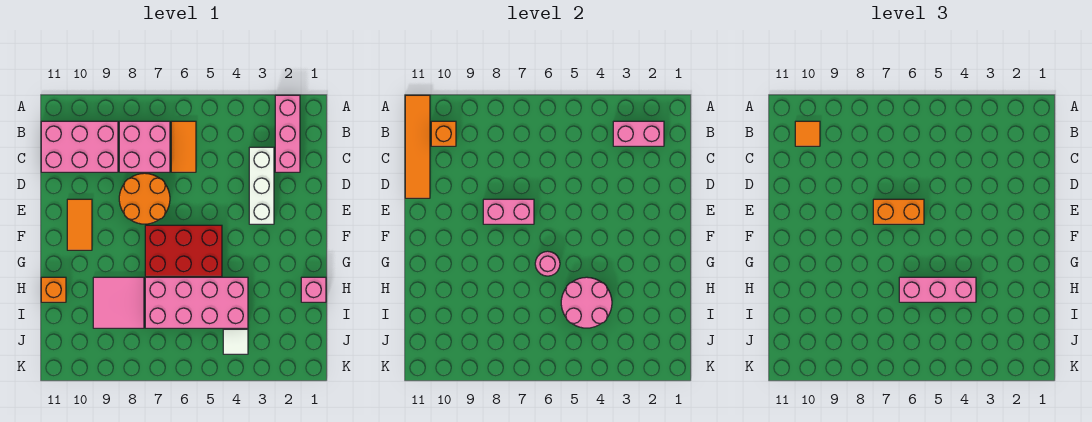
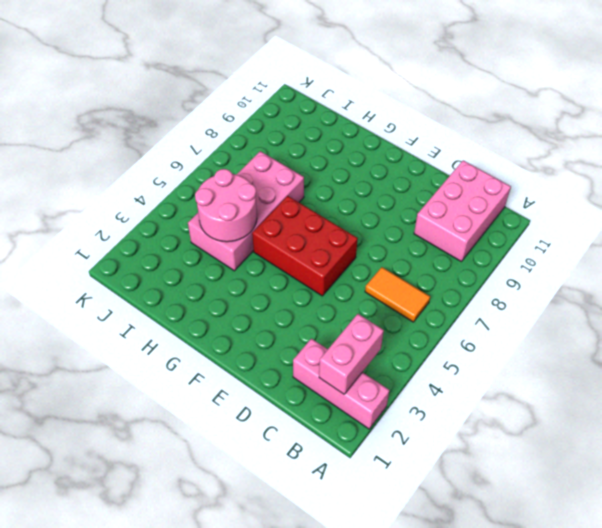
red brick E5:G6 level 1 -> red brick F5:G7 level 1
none -> pink brick B7:C8 level 1
none -> white brick C3:E3 level 1
none -> orange round brick D7:E8 level 1

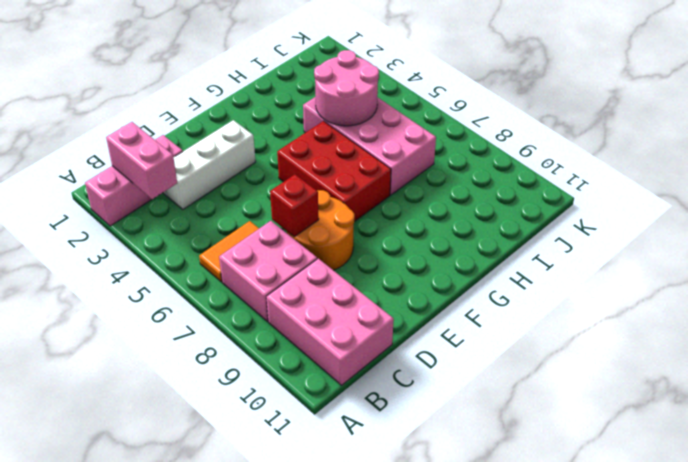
red brick D7 level 2 -> none
none -> orange tile E10:F10 level 1
none -> pink brick H1 level 1
none -> pink tile H8:I9 level 1

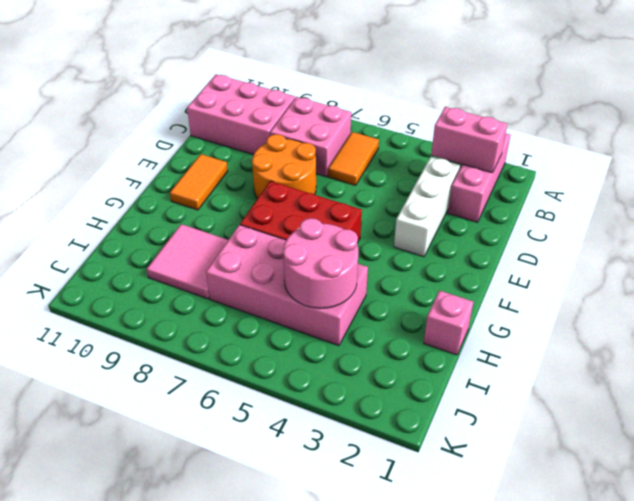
none -> orange brick H11 level 1
none -> white tile J4 level 1
none -> orange tile A11:D11 level 2

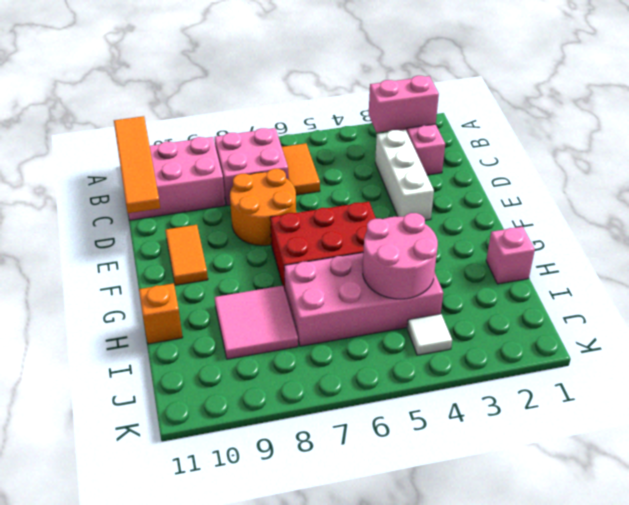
none -> orange brick B10 level 2
none -> pink brick E7:E8 level 2
none -> pink round brick G6 level 2

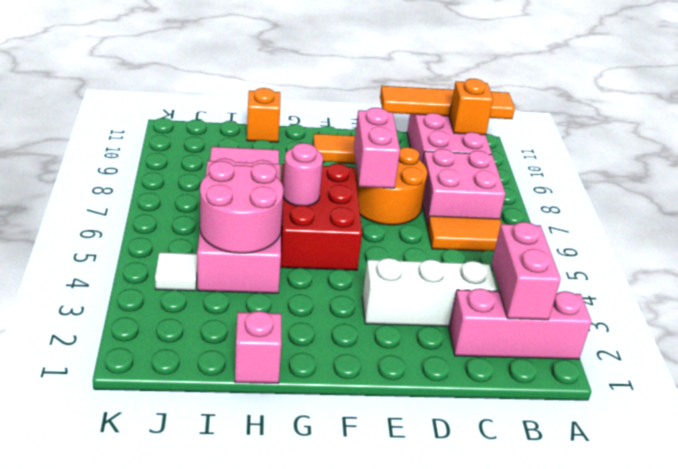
none -> orange tile B10 level 3
none -> orange brick E6:E7 level 3
none -> pink brick H4:H6 level 3

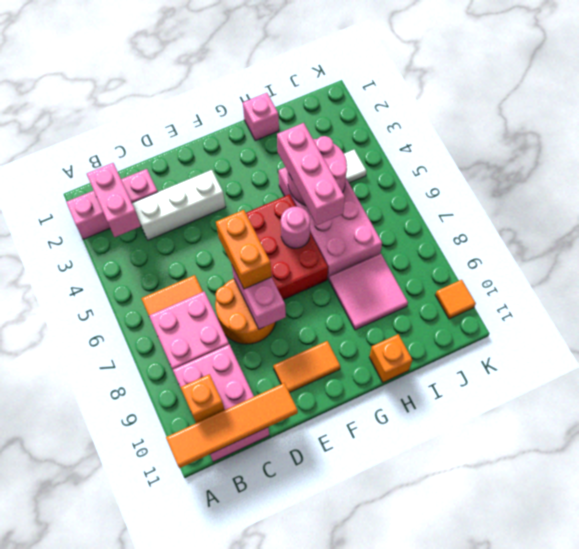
orange tile K10 level 1 -> orange tile B10 level 3

